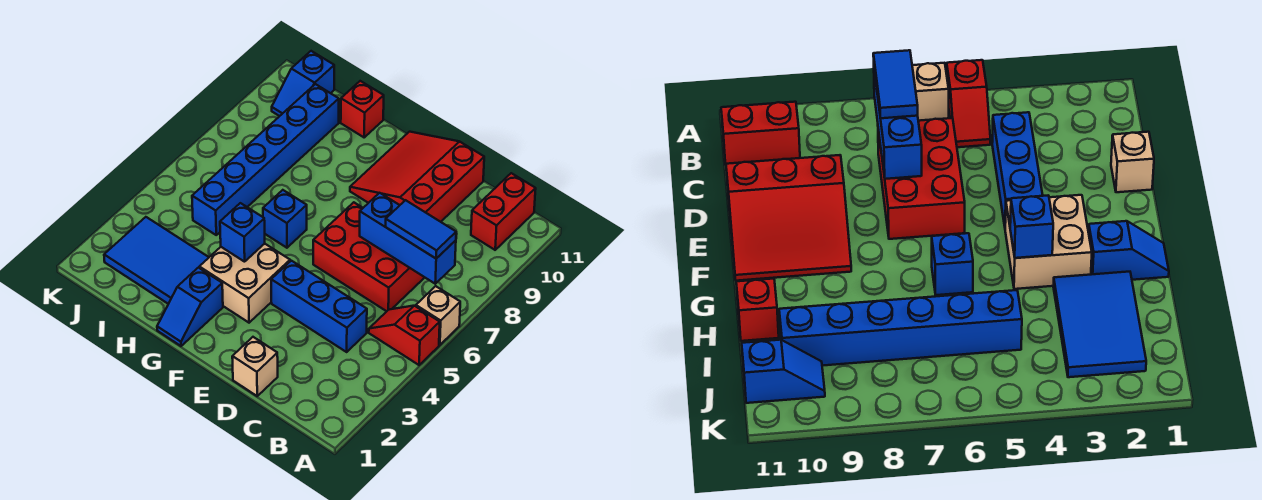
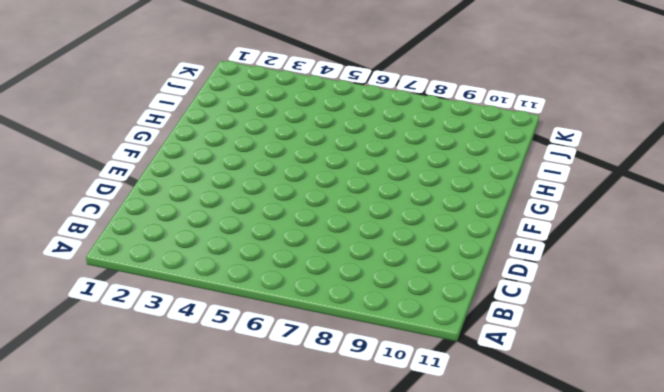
none -> red slope A5:B5 level 1 top A
none -> tan brick A6 level 1
none -> red brick B10:B11 level 1

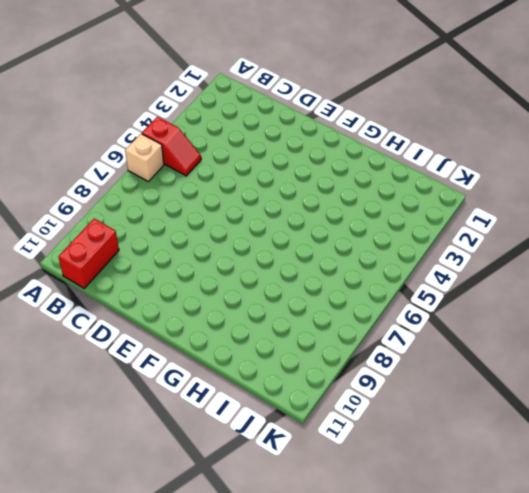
none -> blue brick C4:E4 level 1
none -> red brick C6:E7 level 1
none -> tan brick D1 level 1

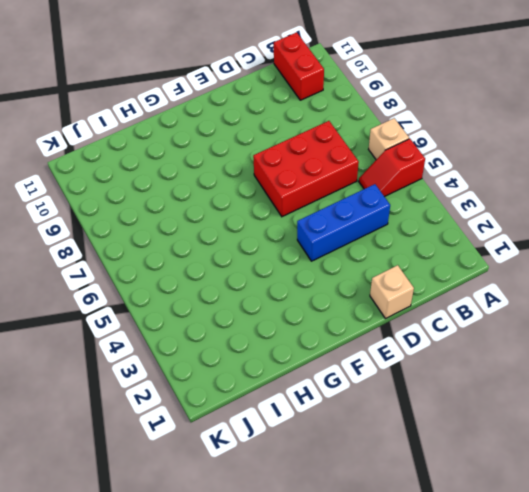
none -> red slope D9:F11 level 1 top D
none -> tan brick F3:G4 level 1
none -> blue slope G1:G2 level 1 top 2

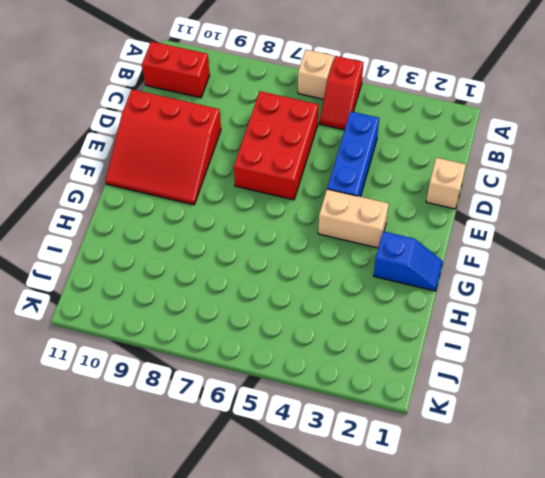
tan brick F3:F4 level 1 -> tan brick F3:G4 level 1
none -> blue brick G6 level 1
none -> blue tile H2:J3 level 1
none -> red brick H11 level 1

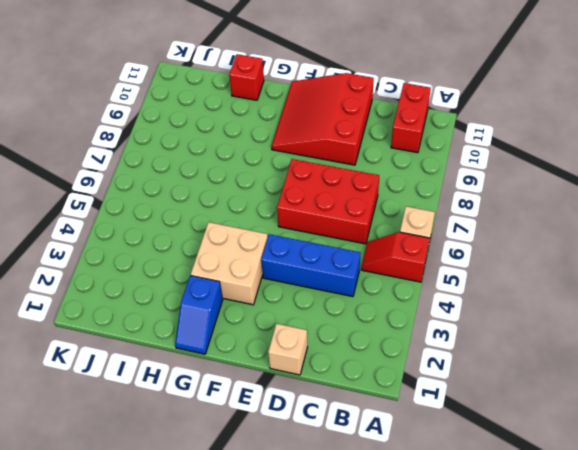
none -> blue brick G6 level 1
none -> blue tile H2:J3 level 1
none -> blue brick I5:I10 level 1

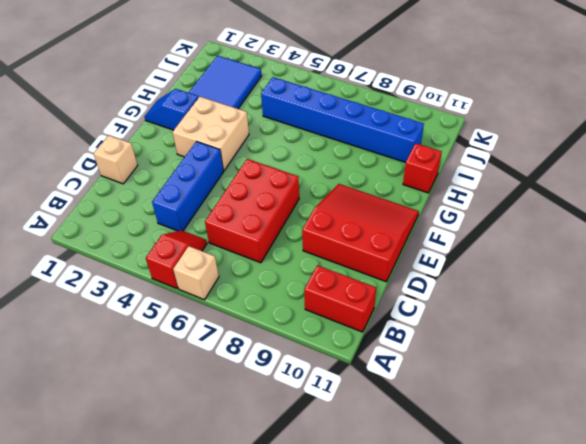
none -> blue brick G6 level 1
none -> blue slope J10:J11 level 1 top 11
none -> blue brick B7:D7 level 2

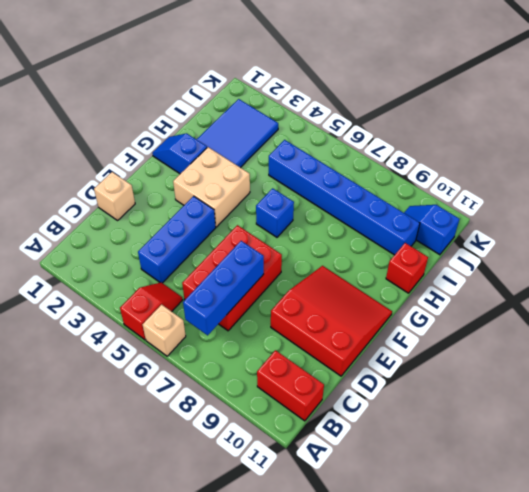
none -> blue brick G4 level 2
none -> blue tile B7:C7 level 3

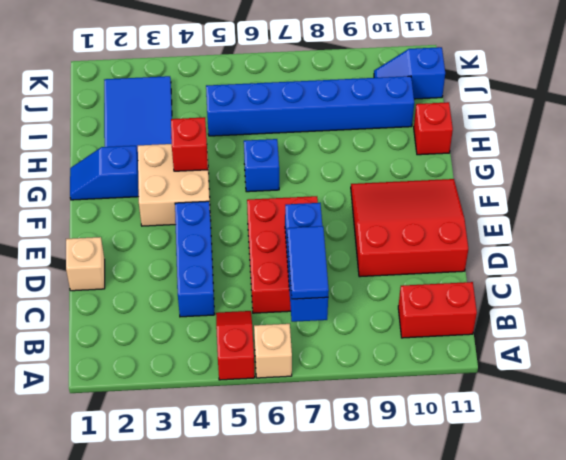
red brick G4 level 2 -> blue brick G4 level 2

